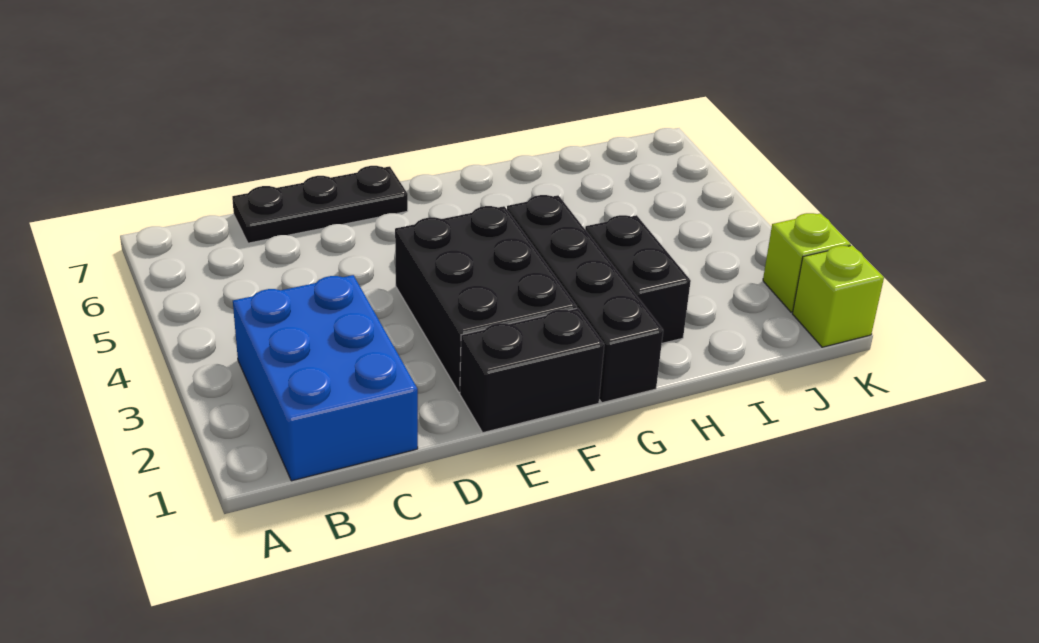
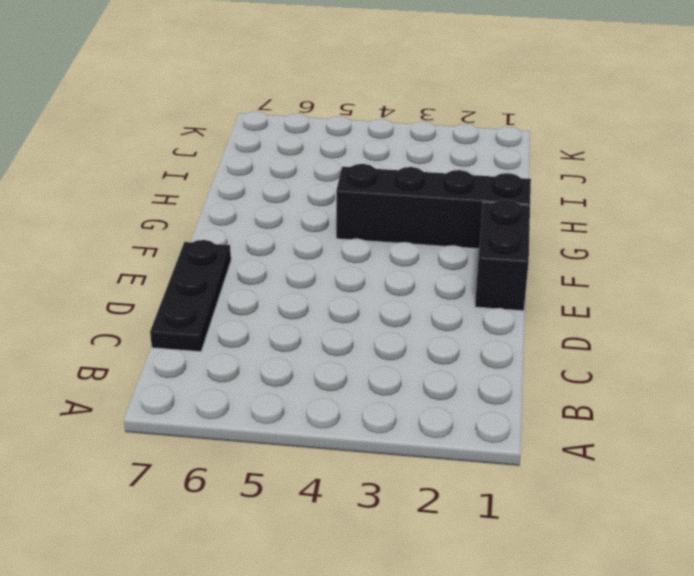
none -> blue brick B1:C3 level 1
none -> black brick E2:F4 level 1

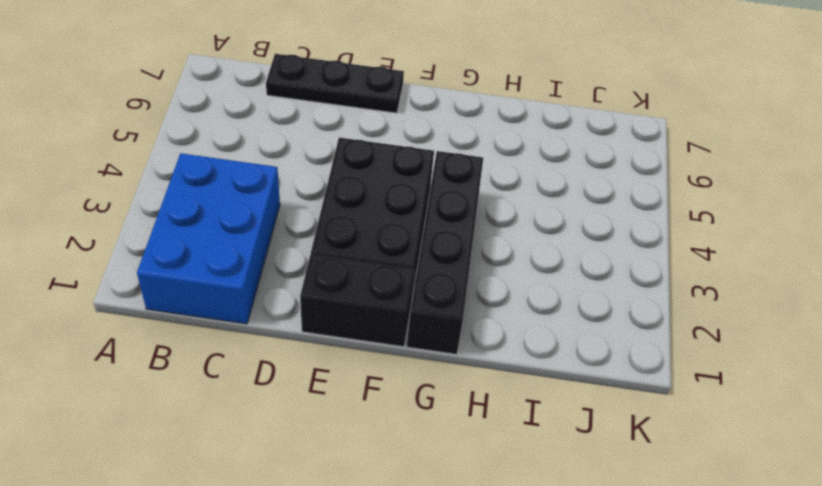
none -> black brick H2:H3 level 1
none -> lime brick K1 level 1

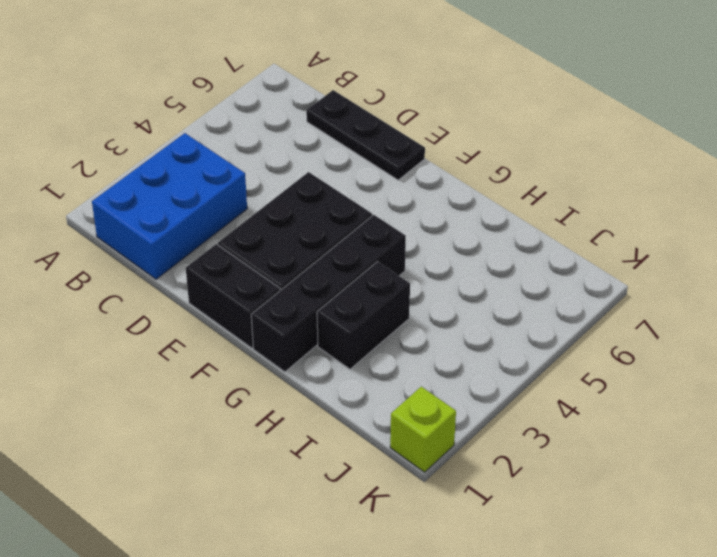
none -> lime brick K2 level 1

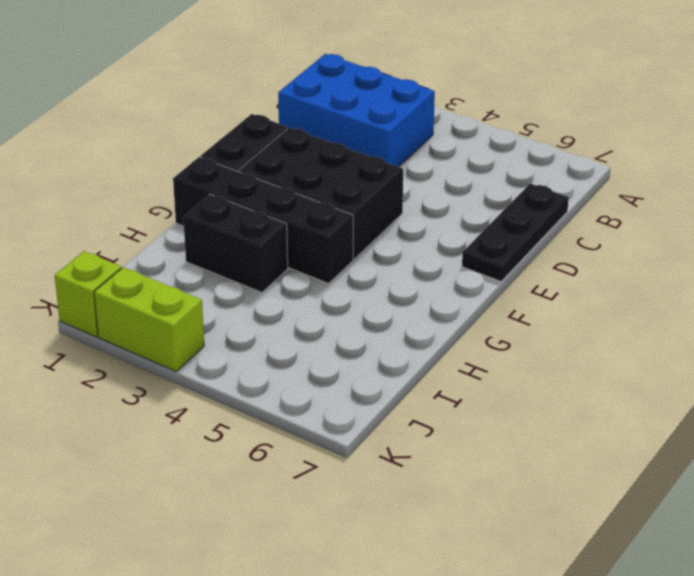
lime brick K2:K3 level 1 -> lime brick K2 level 1

